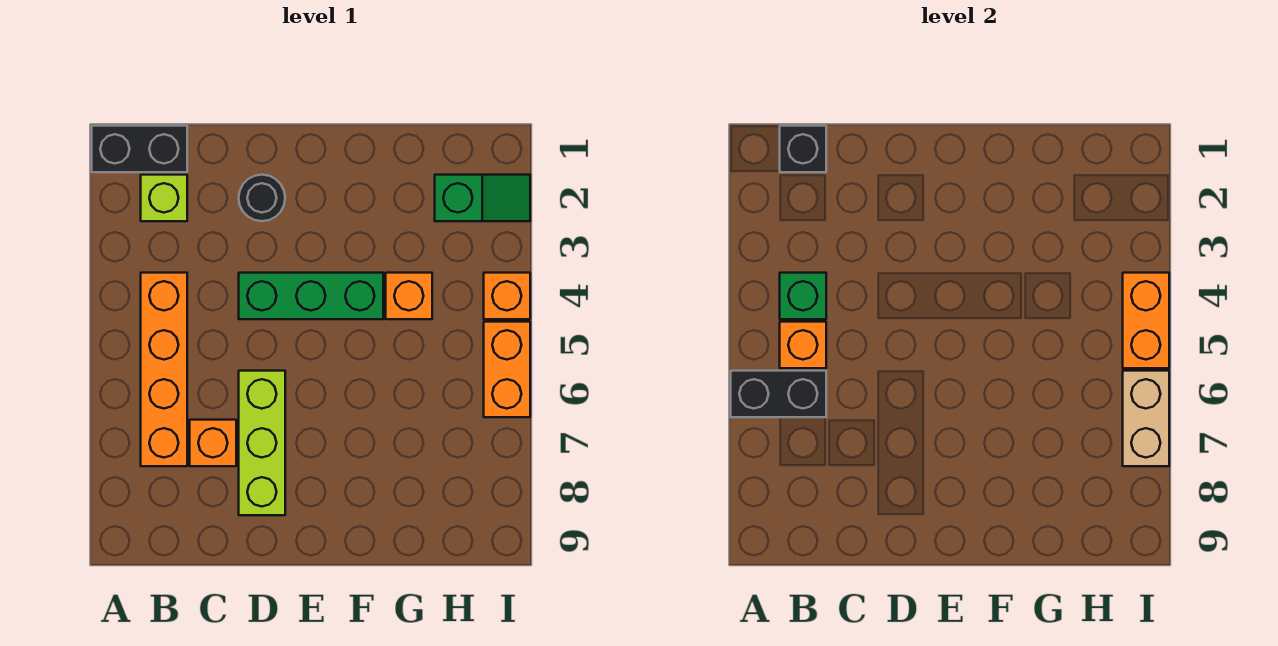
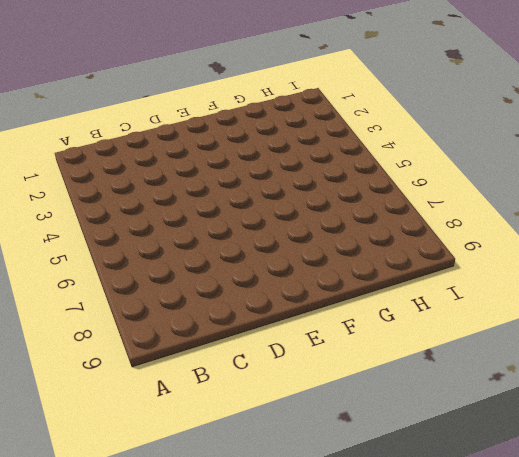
none -> black brick A1:B1 level 1
none -> lime brick B2 level 1
none -> orange brick B4:B7 level 1

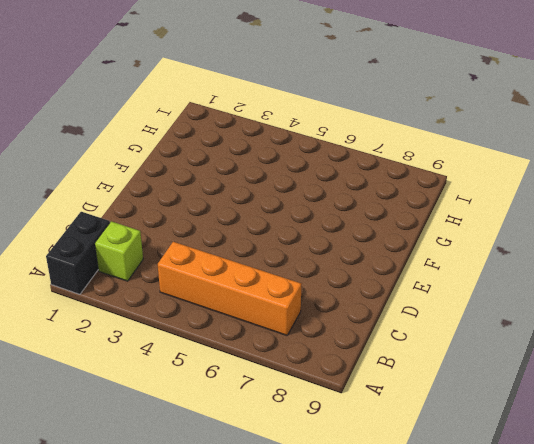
none -> orange brick C7 level 1
none -> black round brick D2 level 1
none -> green brick D4:F4 level 1

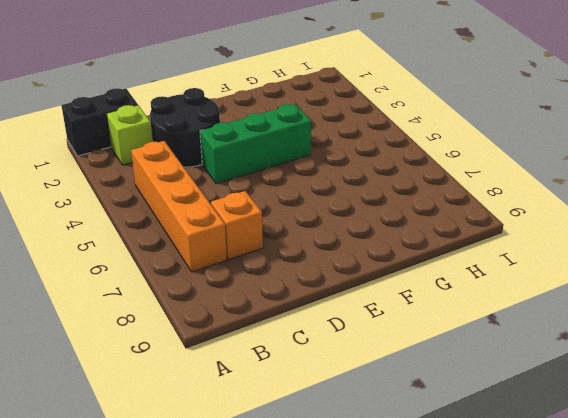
black round brick C2:D3 level 1 -> black round brick D2 level 1
none -> lime brick D6:D8 level 1
none -> orange brick G4 level 1
none -> green slope H2:I2 level 1 top H

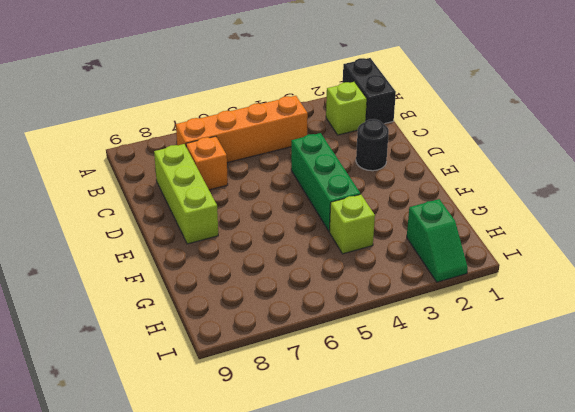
lime brick C8:E8 level 1 -> lime brick D6:D8 level 1
lime brick G4 level 1 -> orange brick G4 level 1
none -> orange brick I4 level 1
none -> orange brick I5:I6 level 1
none -> black brick A6:B6 level 2

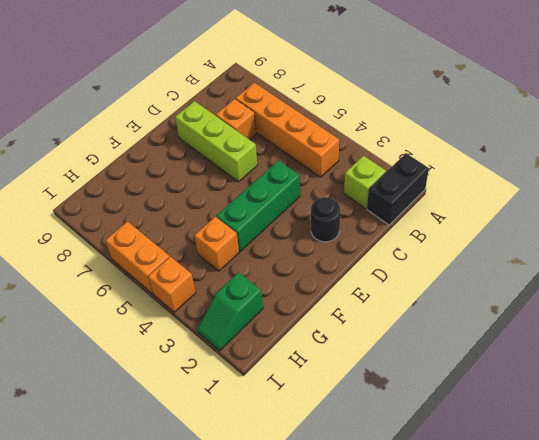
none -> black brick A6:B6 level 2
none -> black brick B1 level 2
none -> green brick B4 level 2

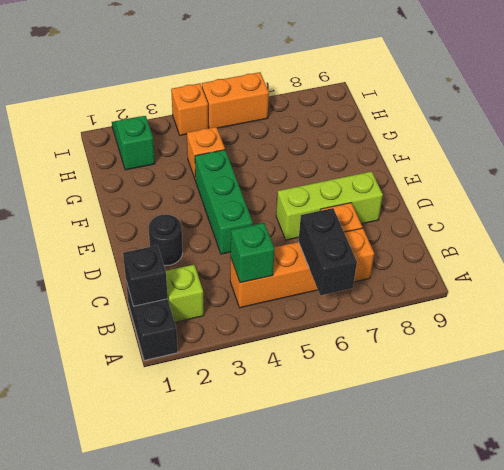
none -> orange brick B5 level 2
none -> orange brick I4:I5 level 2
none -> tan brick I6:I7 level 2

